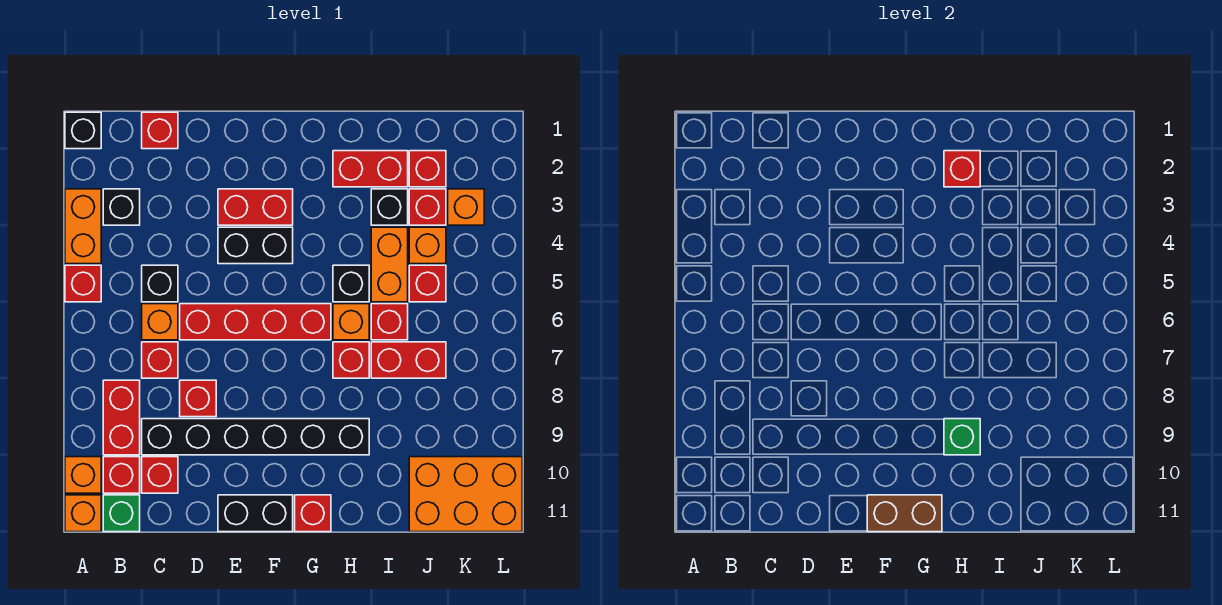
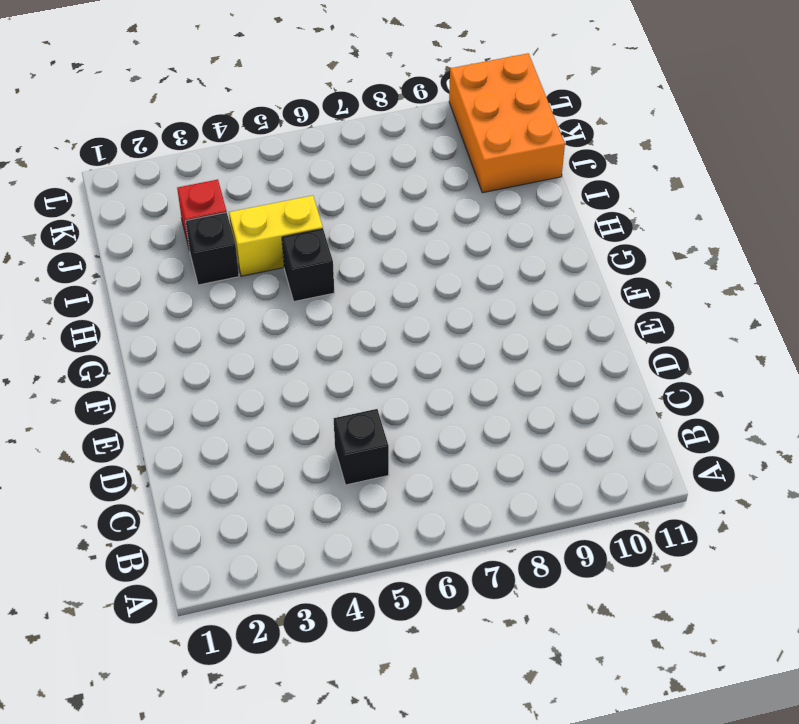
yellow brick I4:I5 level 1 -> orange brick I4:I5 level 1
none -> black brick A1 level 1
none -> orange brick A3:A4 level 1
none -> red brick A5 level 1
none -> orange brick A10 level 1

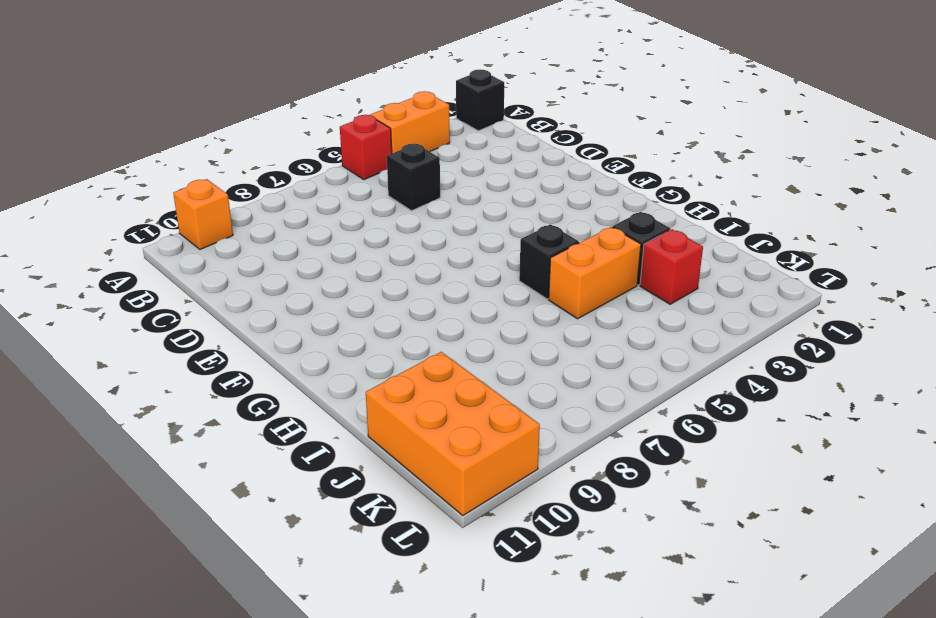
none -> orange brick A11 level 1
none -> black brick B3 level 1
none -> red brick B8:B9 level 1
none -> red brick B10 level 1

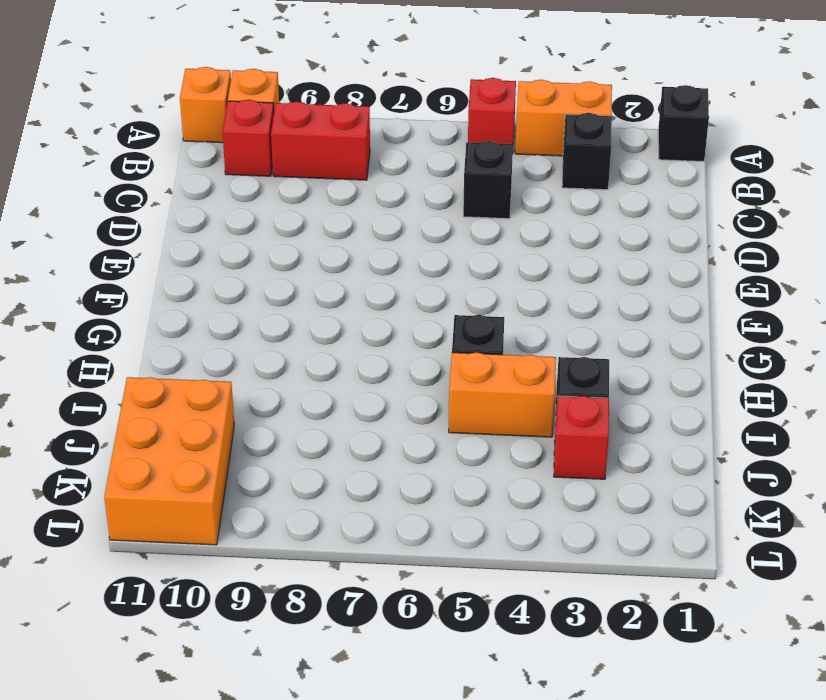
none -> green brick B11 level 1
none -> red brick C1 level 1
none -> orange brick C6 level 1
none -> red brick C7 level 1

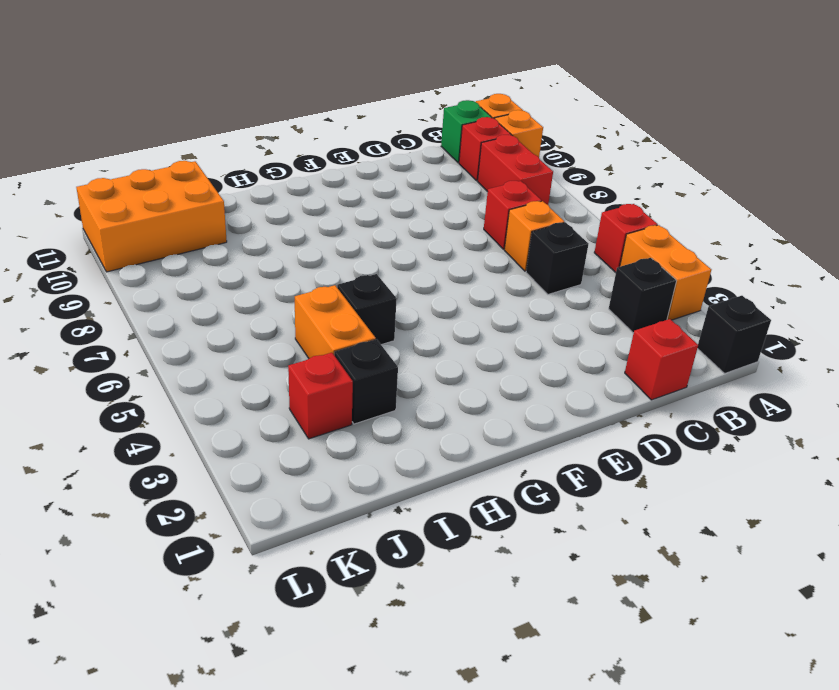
none -> black brick C9:H9 level 1
none -> red brick C10 level 1
none -> red brick D6:G6 level 1
none -> red brick D8 level 1

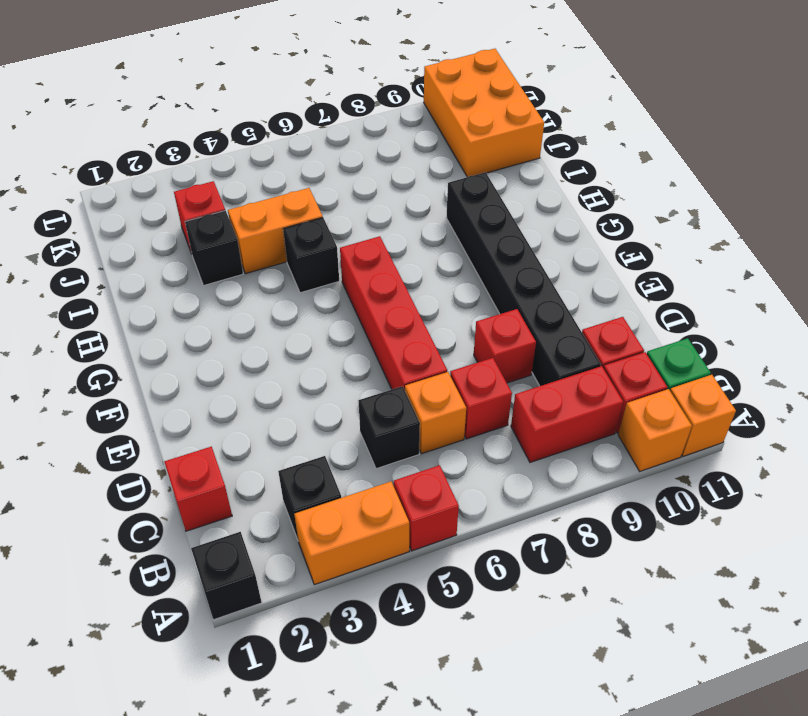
none -> red brick E3:F3 level 1
none -> black brick E4:F4 level 1
none -> black brick E11:F11 level 1
none -> red brick G11 level 1

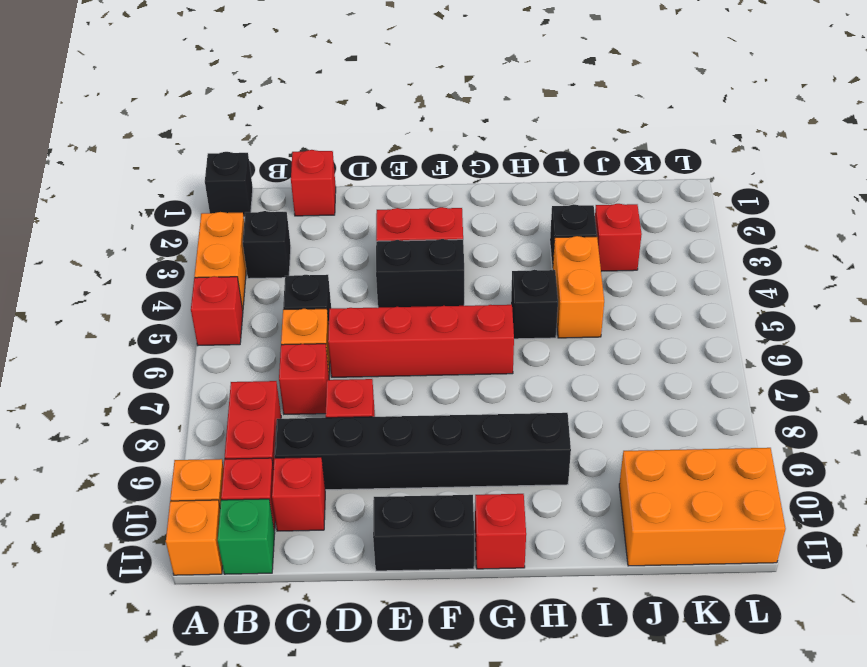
none -> red brick H2:I2 level 1
none -> orange brick H6 level 1
none -> red brick H7 level 1
none -> red brick I6 level 1

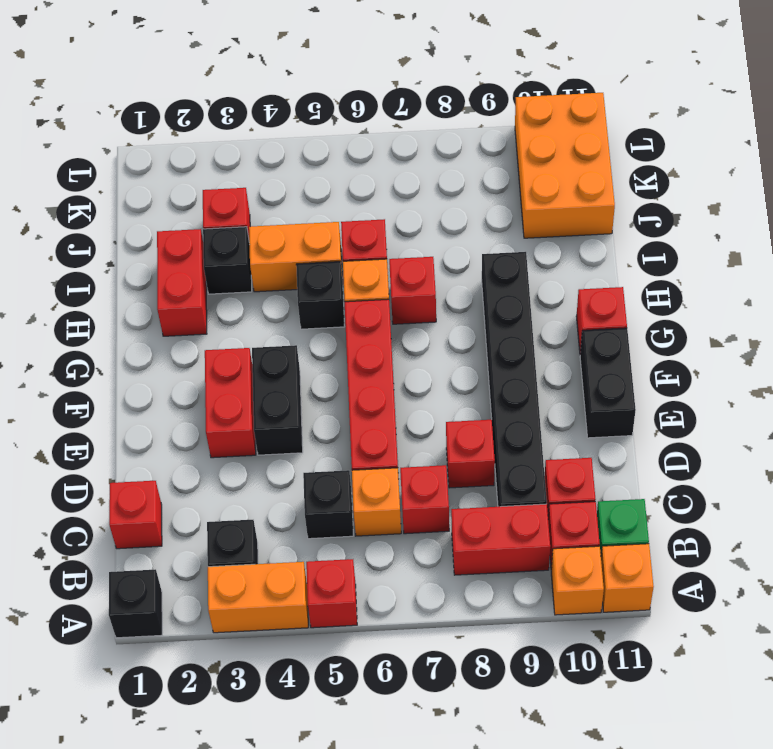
none -> red brick I7:J7 level 1
none -> red brick J2 level 1
none -> orange brick J4 level 1
none -> red brick J5 level 1

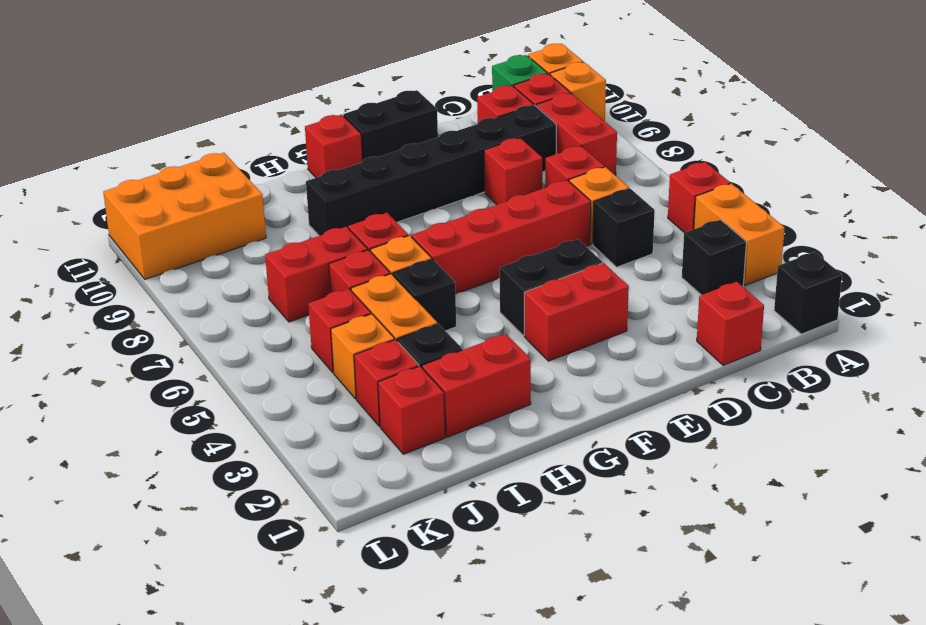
none -> orange brick K3 level 1
none -> brown brick F11:G11 level 2
none -> red brick H2 level 2
none -> green brick H9 level 2

